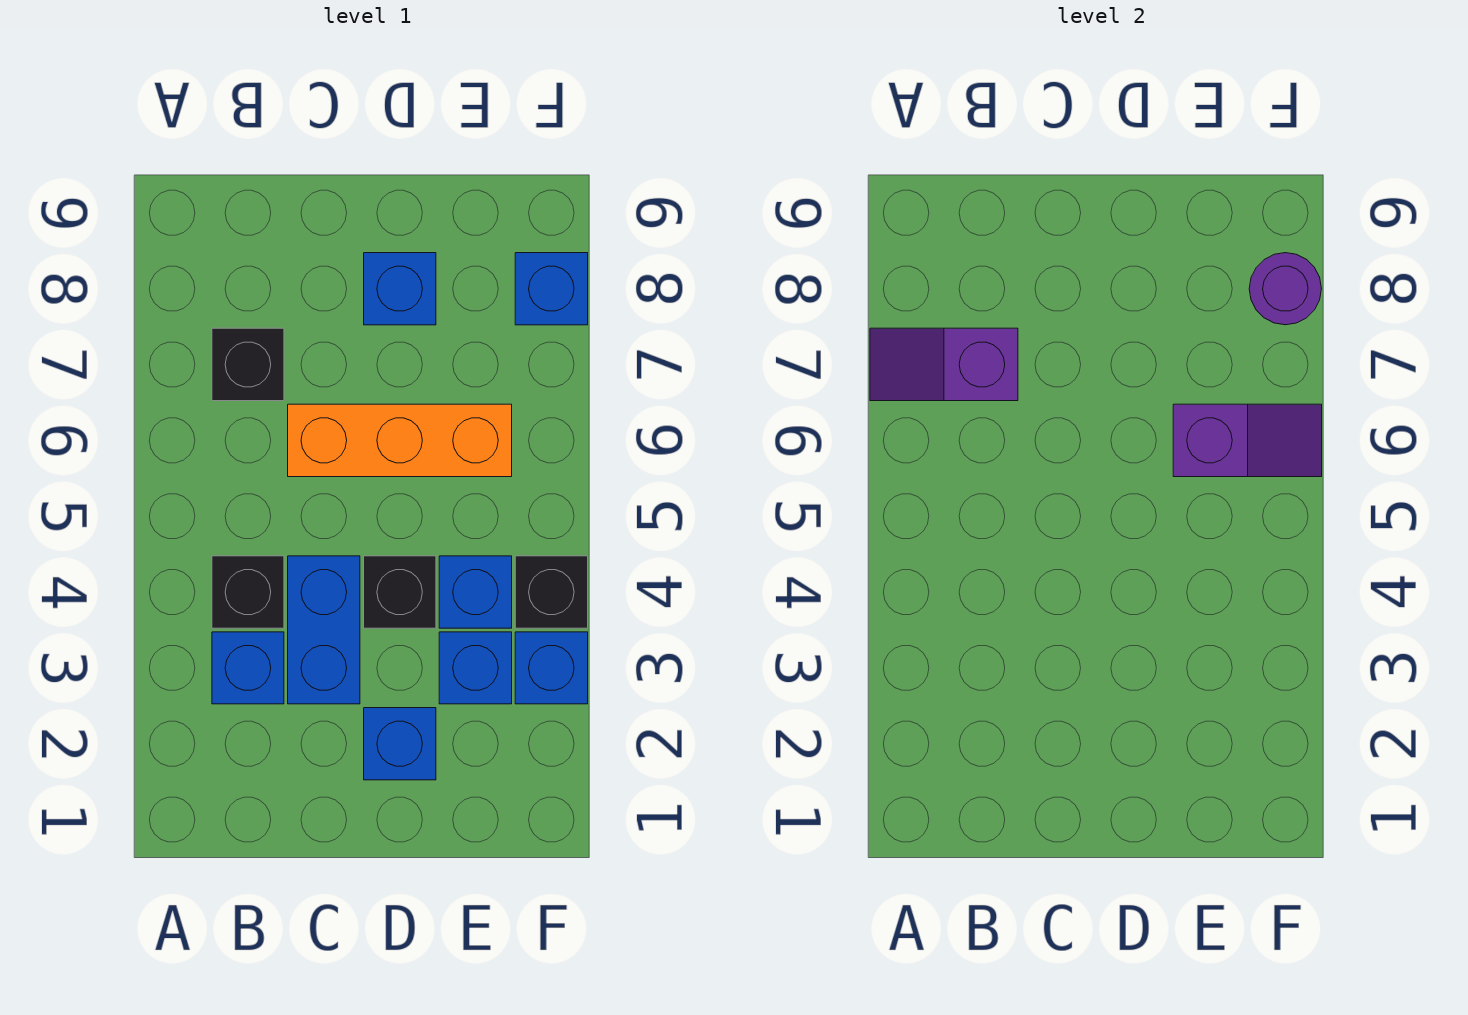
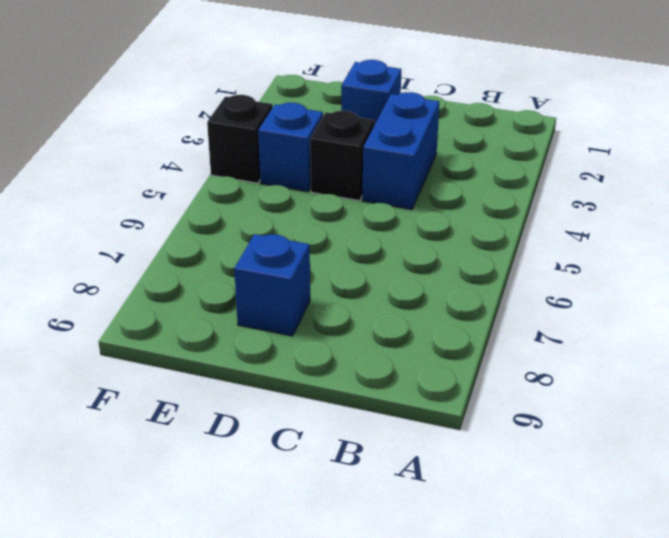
none -> blue brick B3 level 1
none -> black brick B4 level 1
none -> black brick B7 level 1

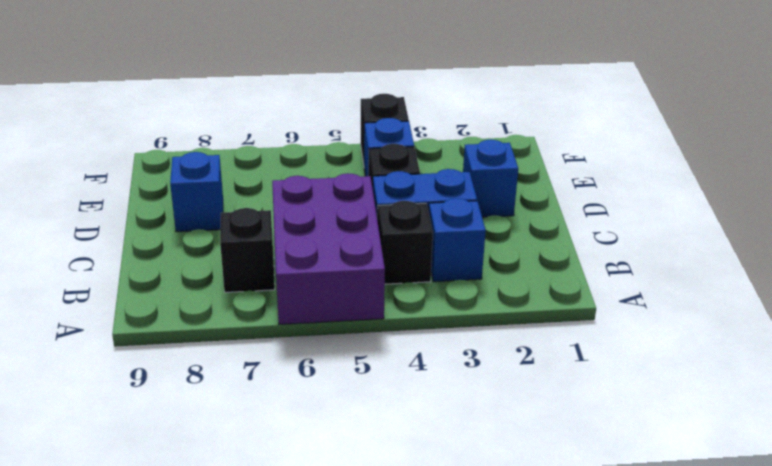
purple brick A5:C6 level 1 -> orange brick C6:E6 level 1
none -> blue brick E3 level 1
none -> blue brick F3 level 1
none -> blue brick F8 level 1

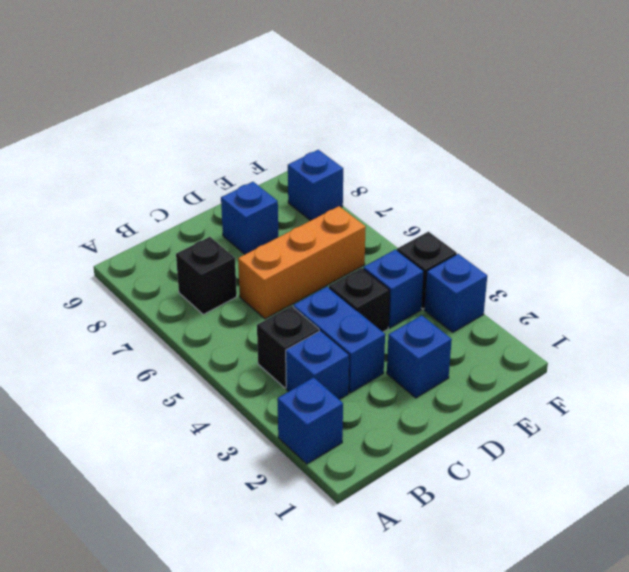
blue brick A2 level 1 -> blue brick E3 level 1
none -> purple slope A7:B7 level 2 top B
none -> purple slope E6:F6 level 2 top E
none -> purple round brick F8 level 2

